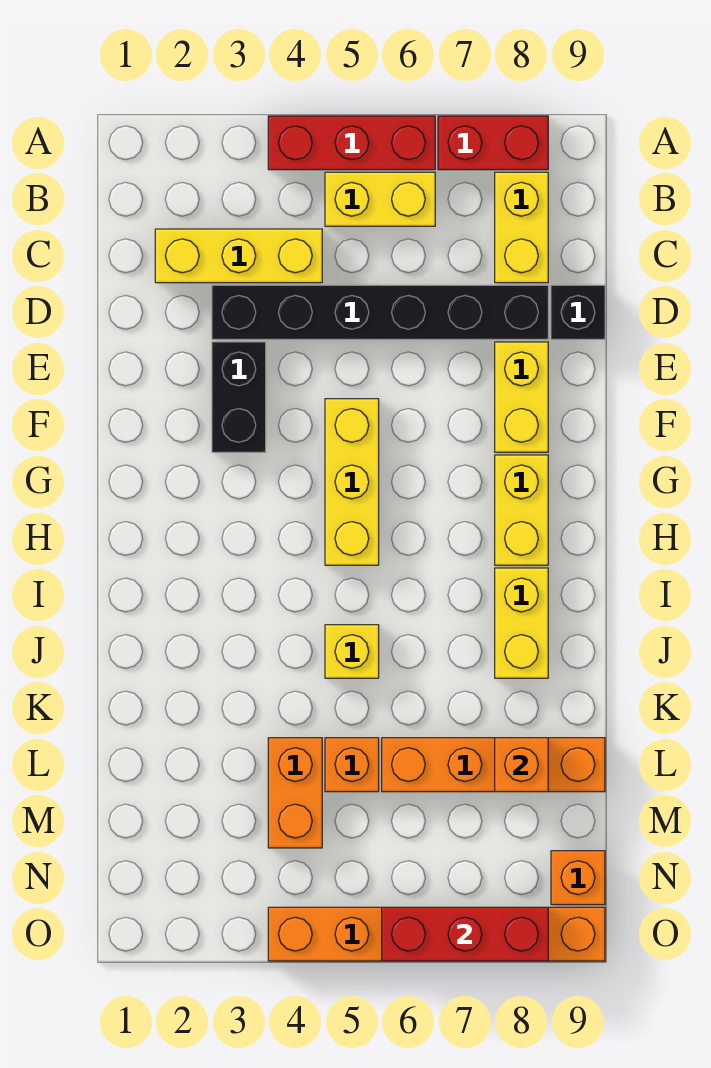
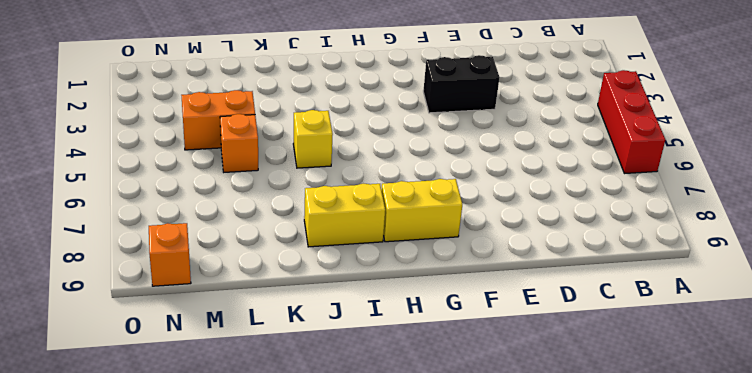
none -> red brick A7:A8 level 1
none -> yellow brick B5:B6 level 1
none -> yellow brick B8:C8 level 1

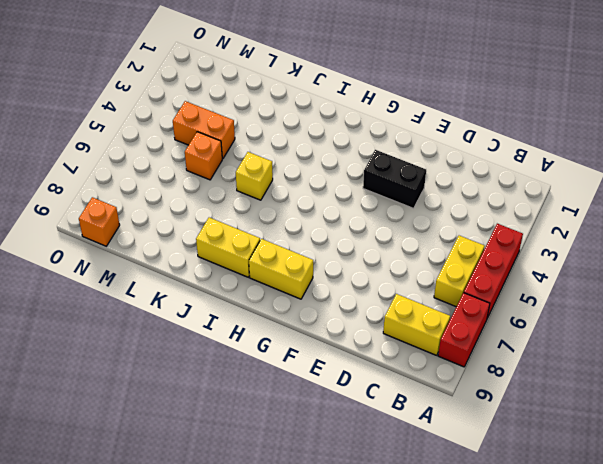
none -> yellow brick C2:C4 level 1
none -> black brick D3:D8 level 1
none -> black brick D9 level 1

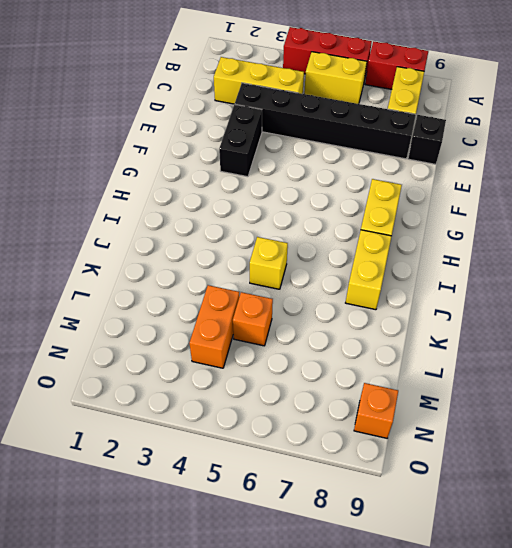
none -> yellow brick E8:F8 level 1
none -> yellow brick F5:H5 level 1
none -> orange brick L6:L9 level 1

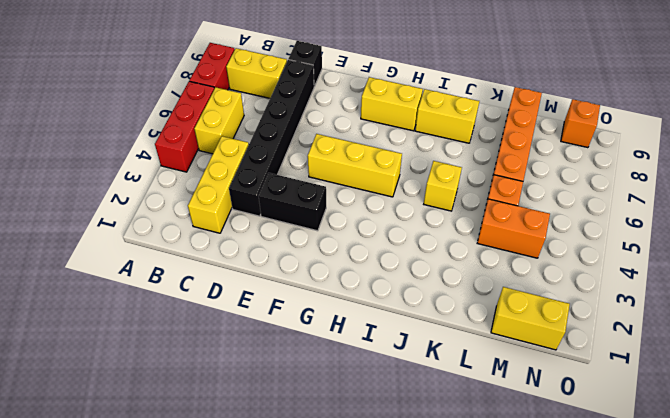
yellow brick M1:N1 level 1 -> yellow brick E8:F8 level 1
none -> orange brick O4:O9 level 1
none -> orange brick L8 level 2
none -> red brick O6:O8 level 2

